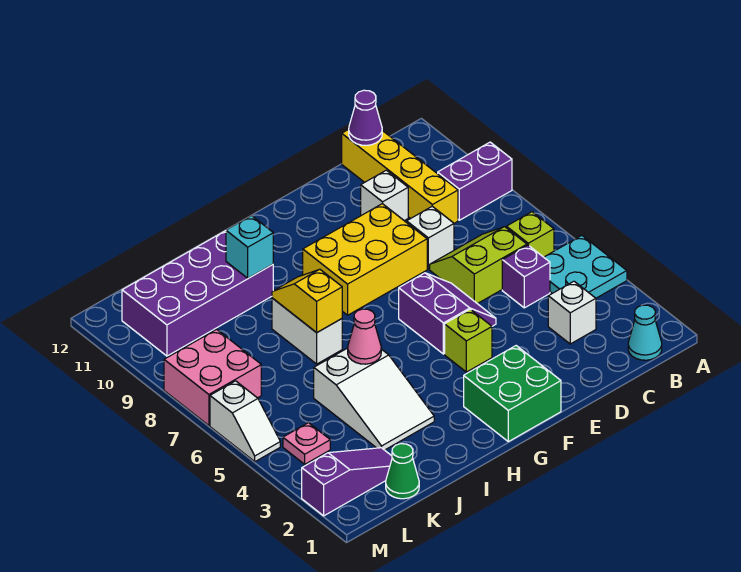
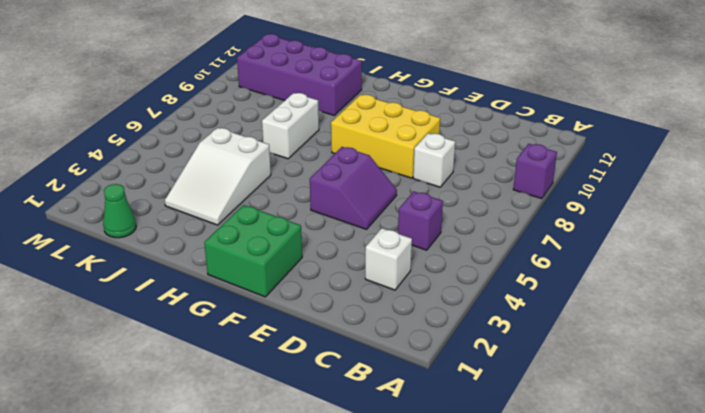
purple brick A9 level 1 -> purple brick A9:B9 level 1
none -> cyan plate A4:B5 level 1
none -> cyan cone B1 level 1
none -> lime brick B6 level 1

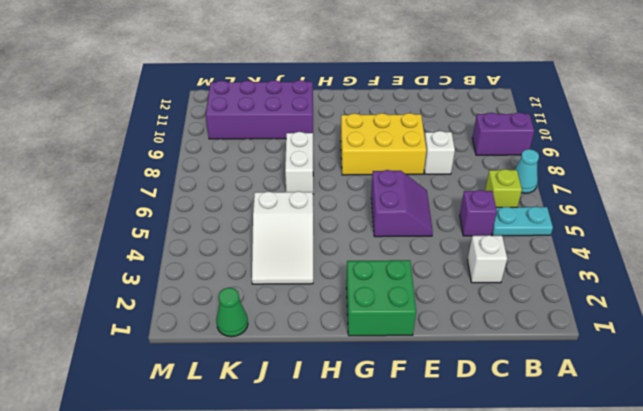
cyan plate A5:B5 level 1 -> cyan plate A4:B5 level 1
cyan cone A7 level 1 -> cyan cone B1 level 1
none -> lime slope C6:D7 level 1 top 6
none -> yellow brick C9:C12 level 1
none -> white brick D10 level 1

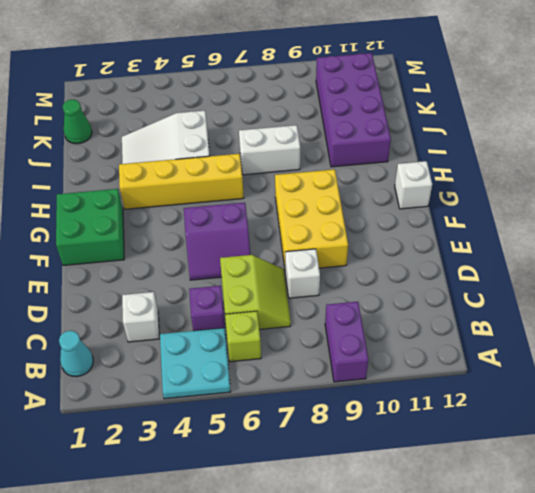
white brick G12 level 1 -> white brick D10 level 1
yellow brick H3:H6 level 1 -> yellow brick C9:C12 level 1
none -> lime brick F4 level 1
none -> purple slope K2:M2 level 1 top M
none -> pink plate L4 level 1

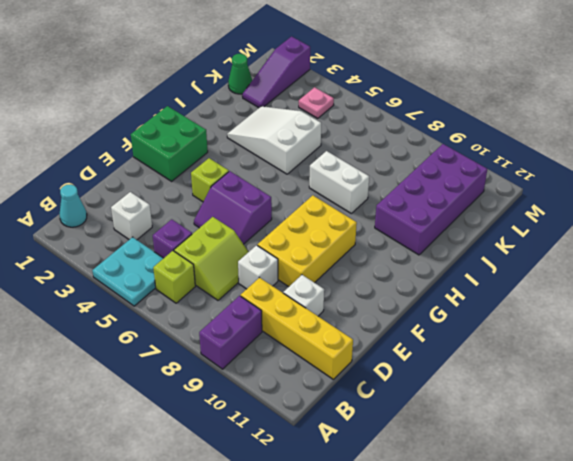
none -> pink brick L7:M8 level 1
none -> white slope M5:M6 level 1 top 6
none -> purple cone C12 level 2

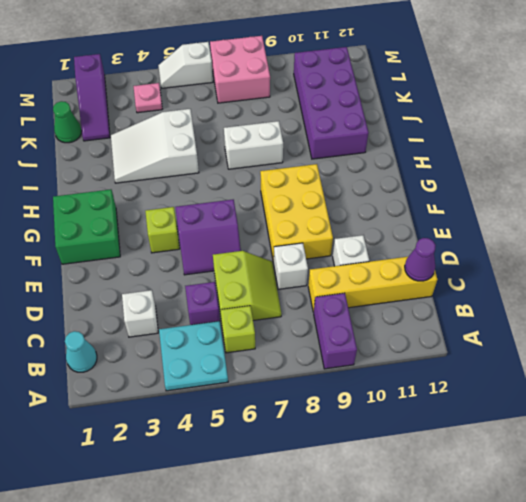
none -> pink cone I5 level 2
none -> yellow slope I7:I8 level 2 top 7
none -> cyan brick I10 level 2

